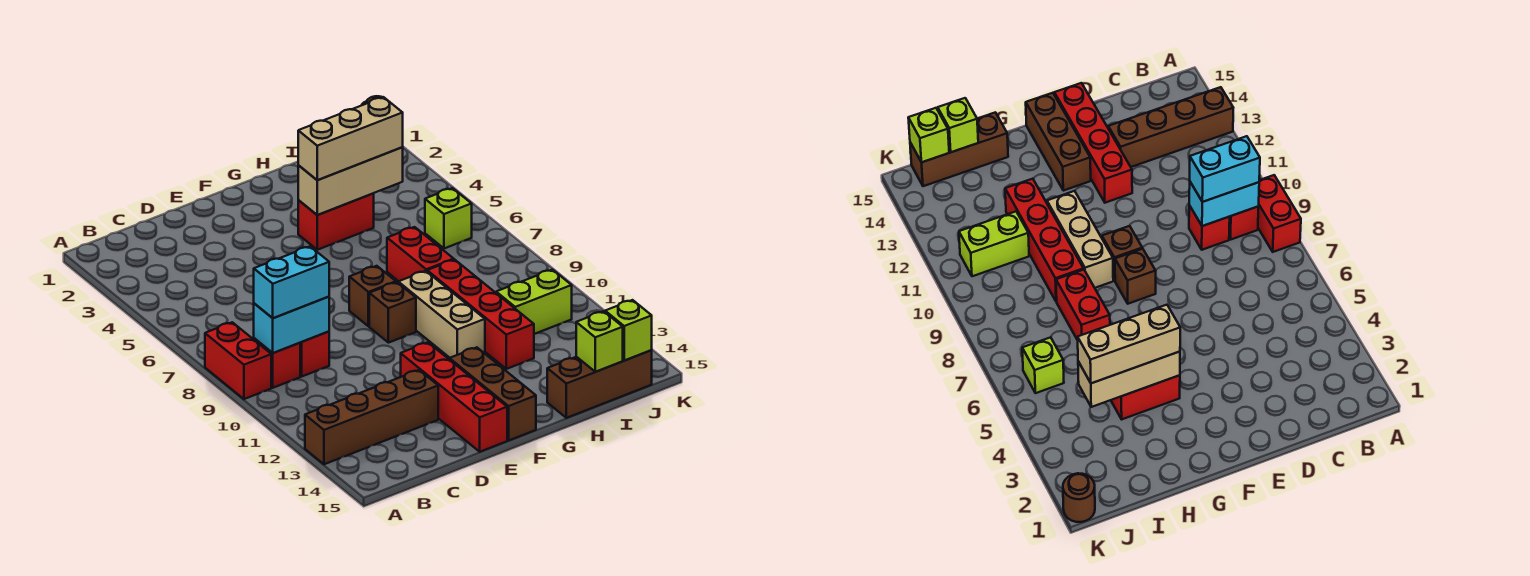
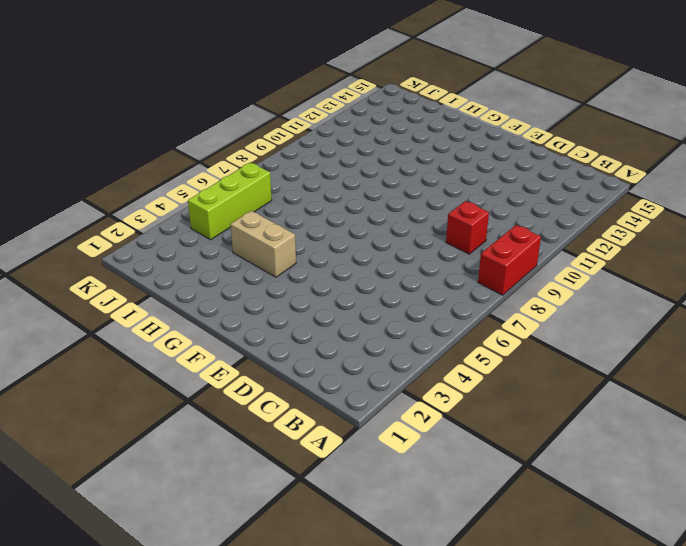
tan brick G4:H4 level 1 -> red brick G4:H4 level 1
lime brick J4:J6 level 1 -> lime brick J6 level 1
none -> brown brick A13:D13 level 1
none -> red brick B9 level 1
none -> red brick E12:E15 level 1

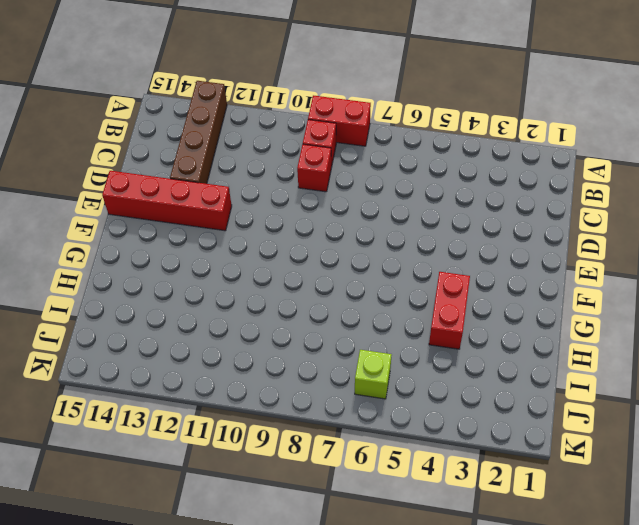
none -> brown brick F8 level 1
none -> brown brick F9 level 1
none -> brown brick F13:F15 level 1

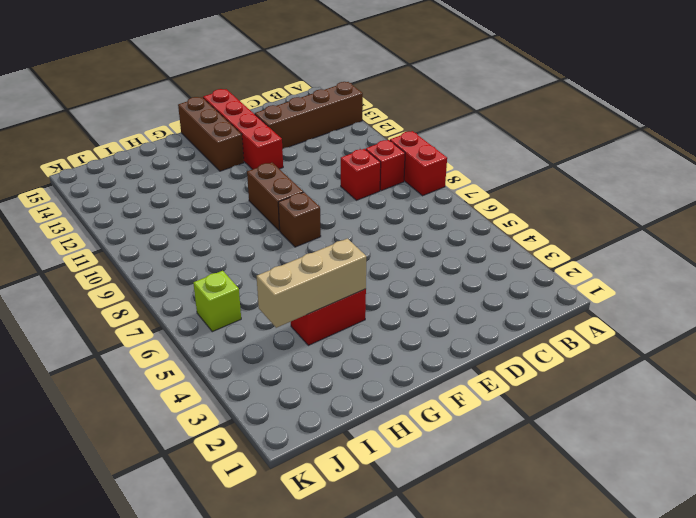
brown brick F9:F10 level 1 -> brown brick F9 level 1
none -> tan brick G9:G11 level 1
none -> red brick H7:H8 level 1
none -> red brick H9:H12 level 1

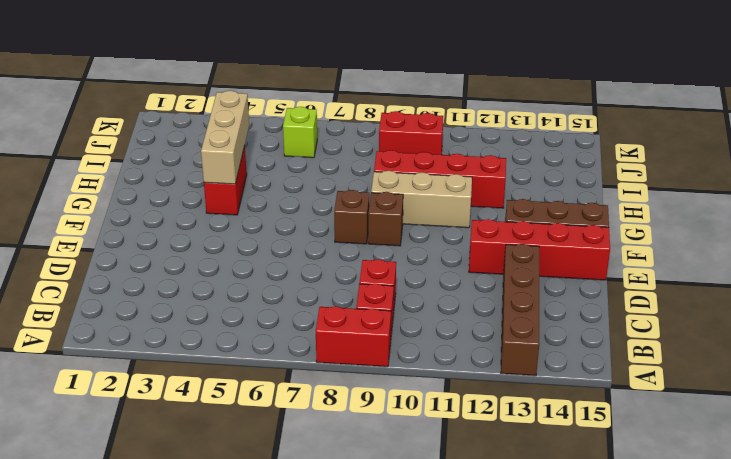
red brick J9:J10 level 1 -> red brick H7:H8 level 1
none -> brown brick H15:J15 level 1
none -> lime brick I11:J11 level 1
none -> brown round brick K1 level 1

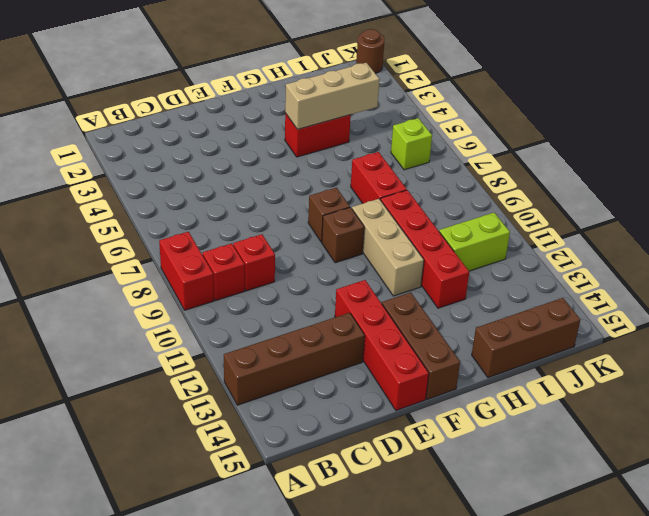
none -> cyan brick B9:C9 level 2
none -> lime brick I15 level 2
none -> lime brick J15 level 2

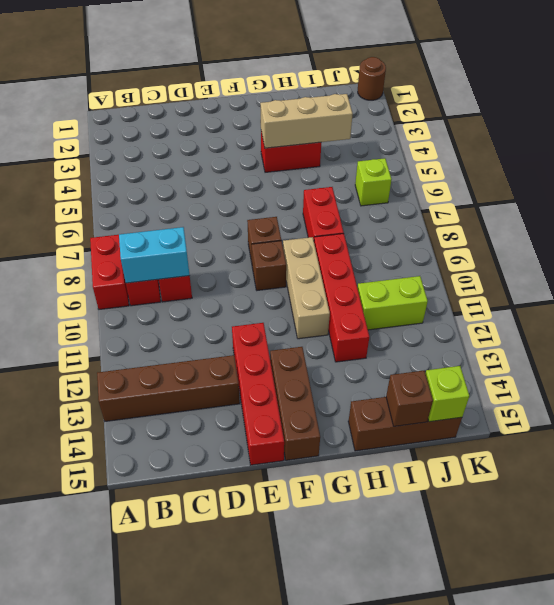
brown brick I15 level 2 -> lime brick I15 level 2
none -> cyan brick B9:C9 level 3
none -> tan brick G4:I4 level 3

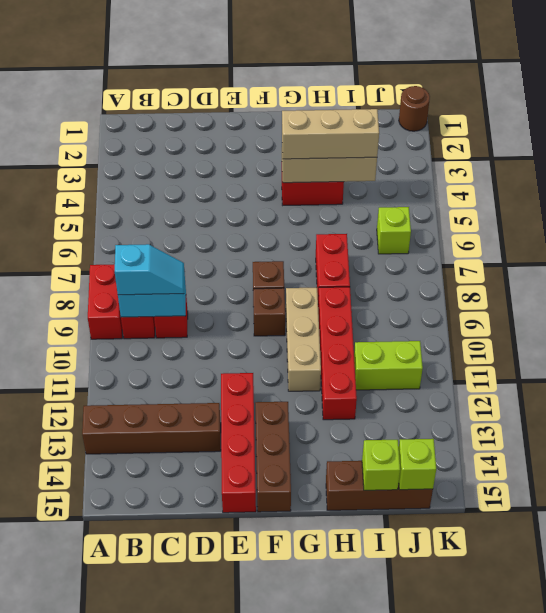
cyan slope B9:C9 level 3 top B -> cyan brick B9:C9 level 3

